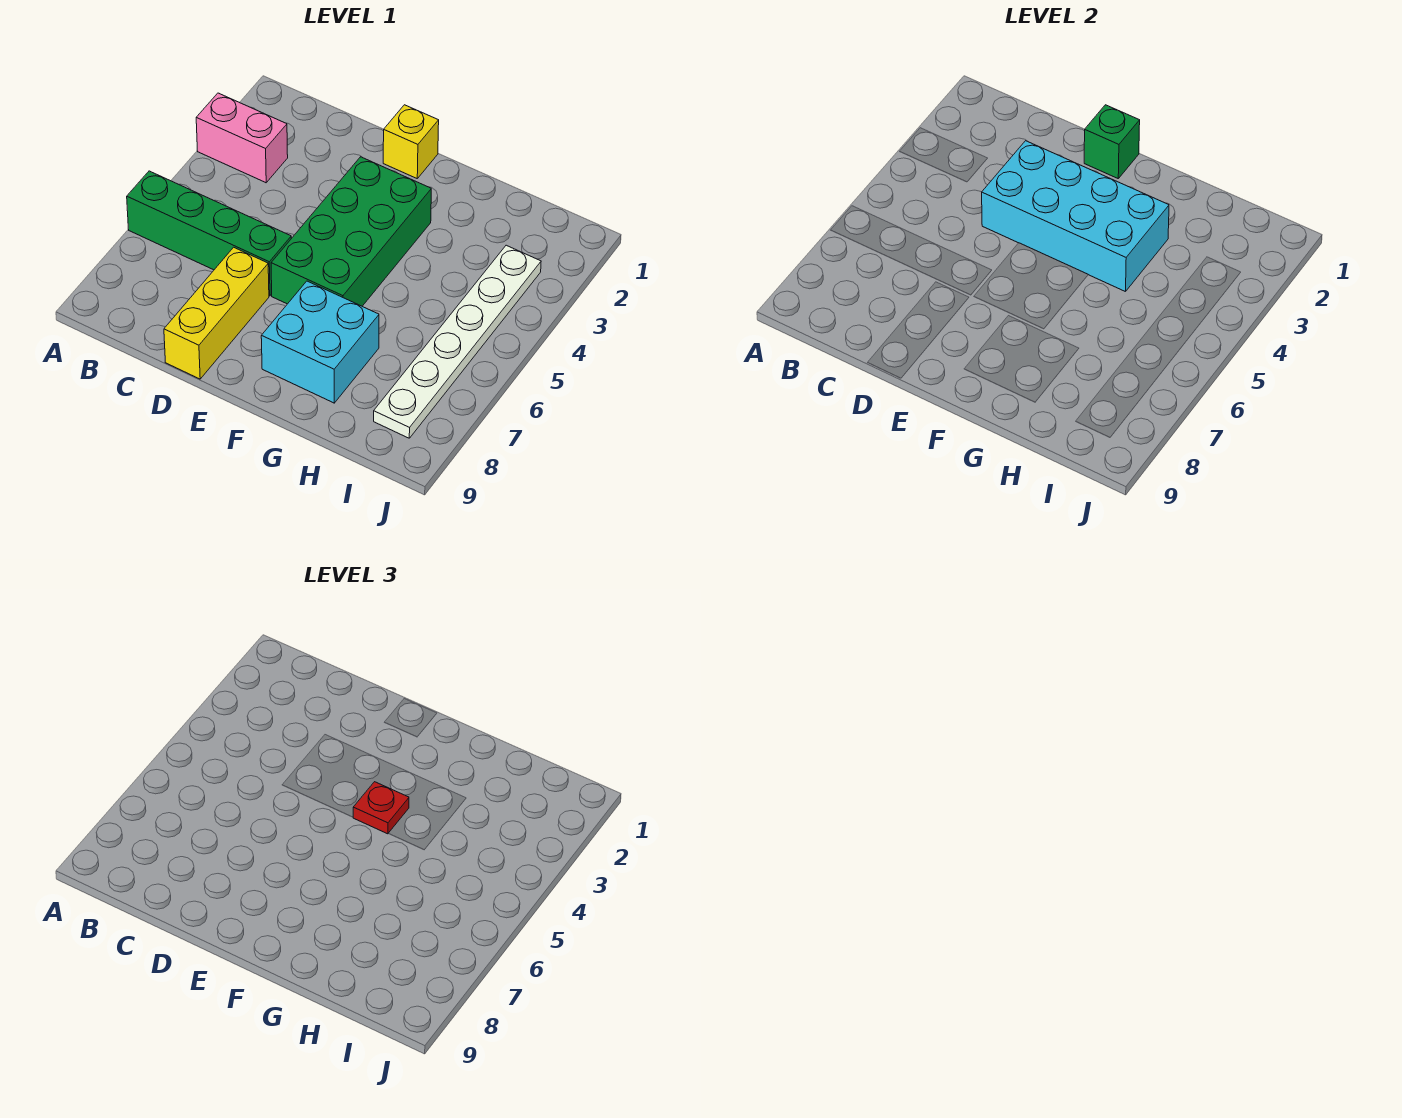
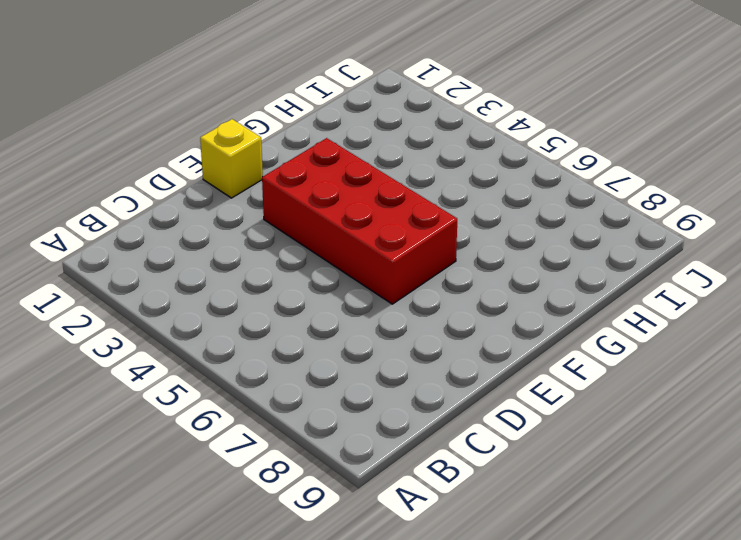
red brick E3:F6 level 1 -> green brick E3:F6 level 1
none -> pink brick A3:B3 level 1
none -> green brick A6:D6 level 1

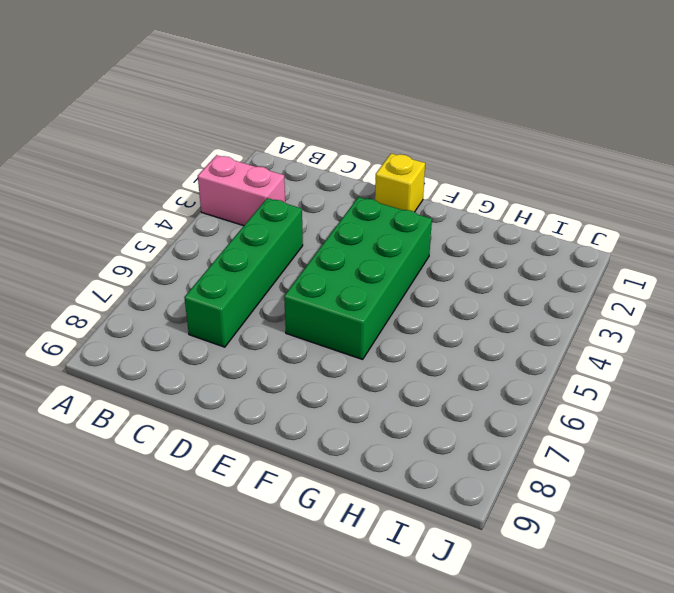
green brick C4:C7 level 1 -> green brick A6:D6 level 1
none -> yellow brick D7:D9 level 1
none -> cyan brick F7:G8 level 1

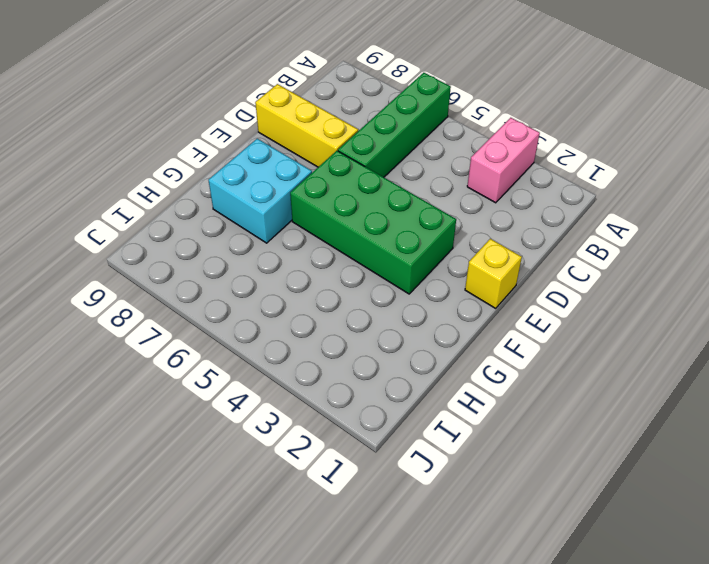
none -> white plate I3:I8 level 1
none -> cyan brick D3:G4 level 2

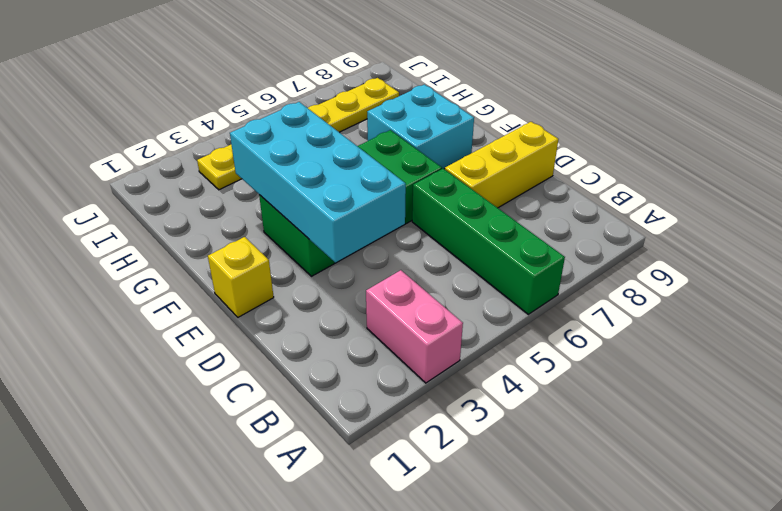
yellow plate I3:I8 level 1 -> white plate I3:I8 level 1
none -> green brick E1 level 2
none -> red plate F4 level 3

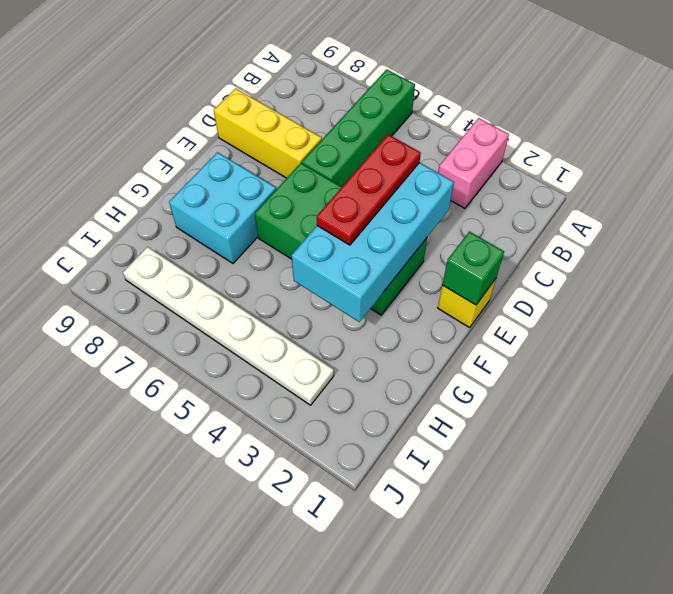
red plate D4:F4 level 3 -> red plate F4 level 3

